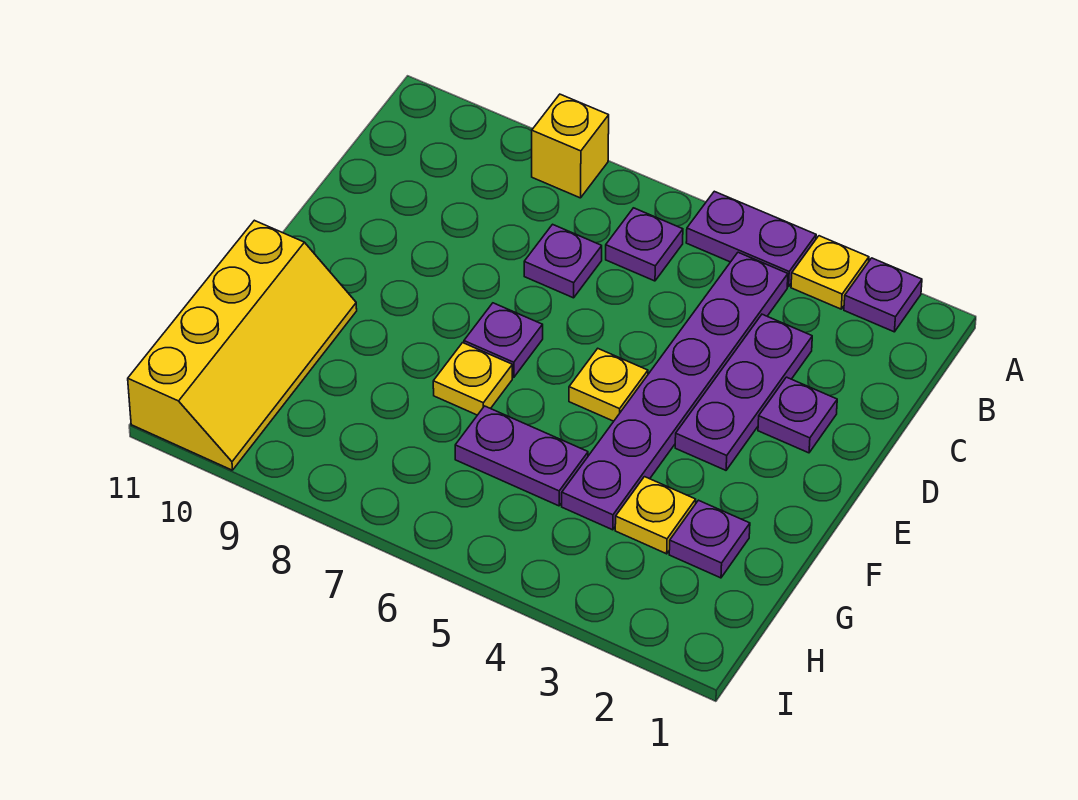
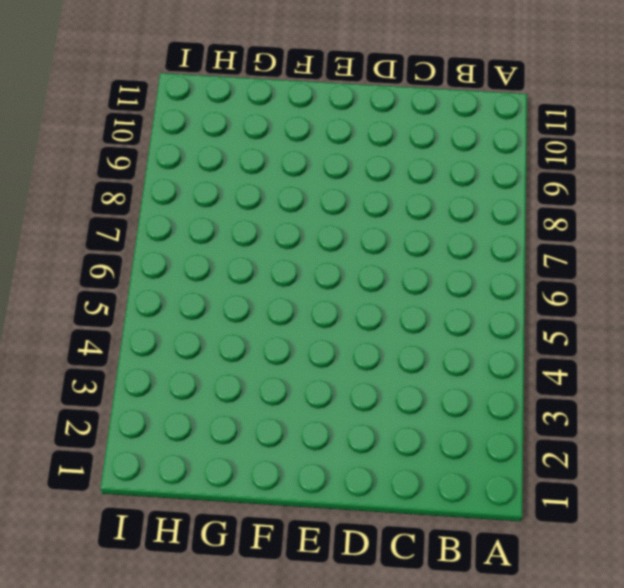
none -> purple plate A2 level 1
none -> yellow plate A3 level 1
none -> purple plate A4:A5 level 1

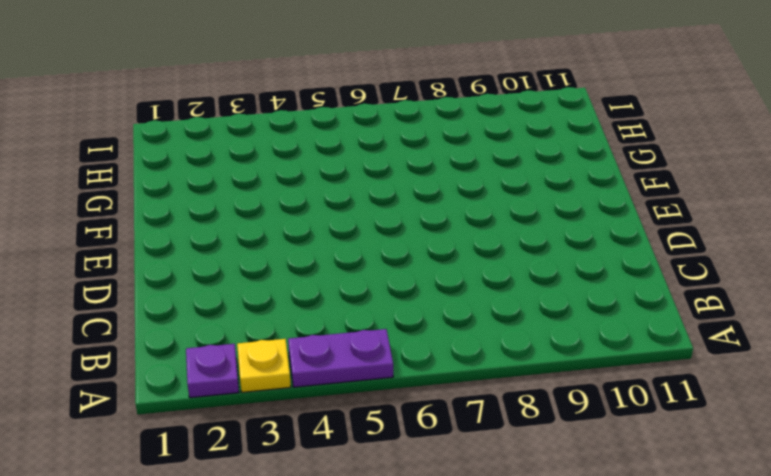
none -> yellow brick A8 level 1
none -> purple plate B4:G4 level 1
none -> purple plate B6 level 1

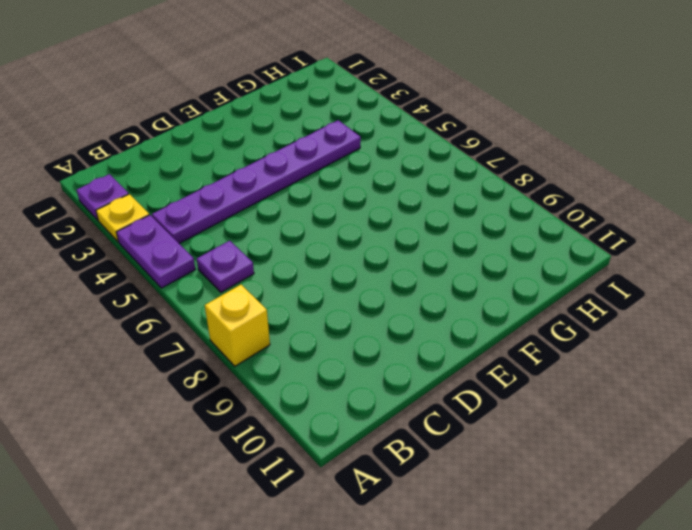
none -> purple plate C3:E3 level 1
none -> purple plate C7 level 1
none -> purple plate D2 level 1

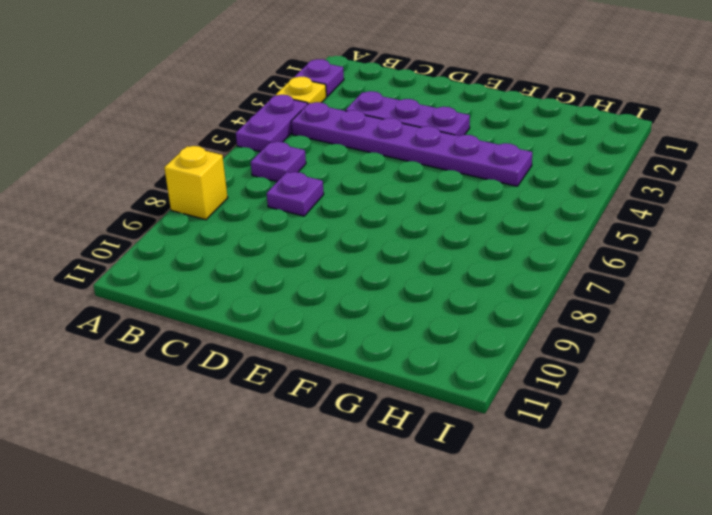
none -> purple plate D2 level 1
none -> yellow plate E5 level 1
none -> purple plate E7 level 1

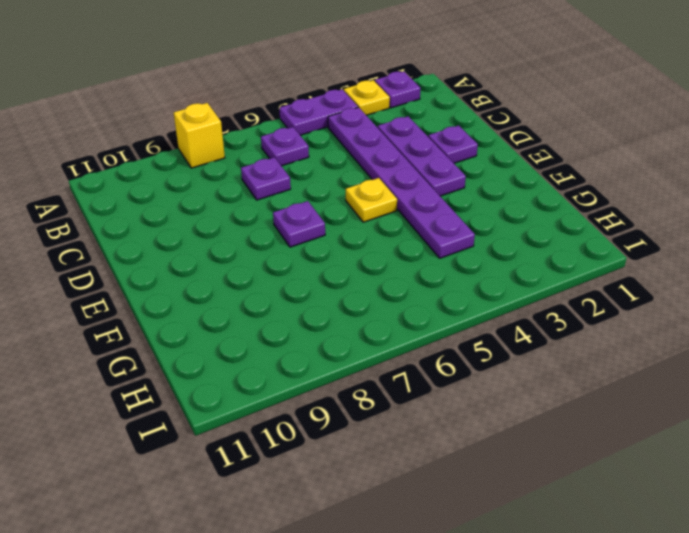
none -> yellow plate F7 level 1
none -> yellow slope F10:I11 level 1 top 11
none -> purple plate G2 level 1

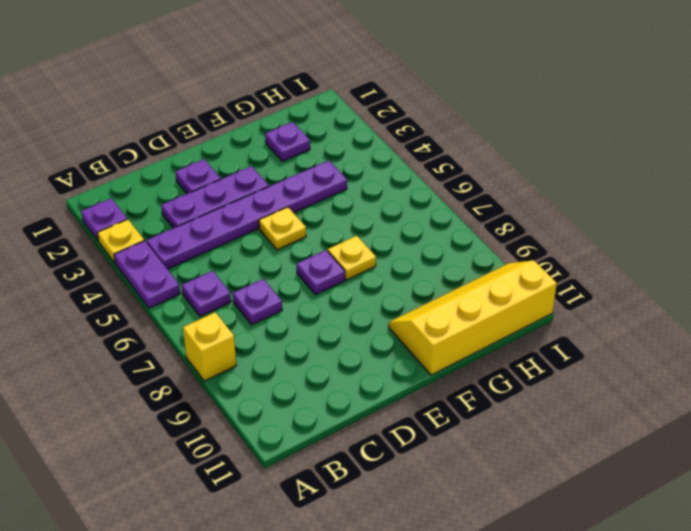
none -> yellow plate G3 level 1
none -> purple plate G5:G6 level 1

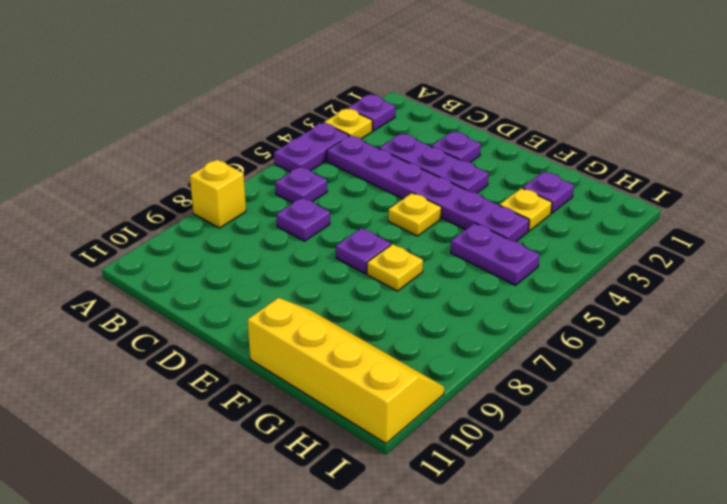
purple plate G5:H5 level 1 -> purple plate G5:G6 level 1

